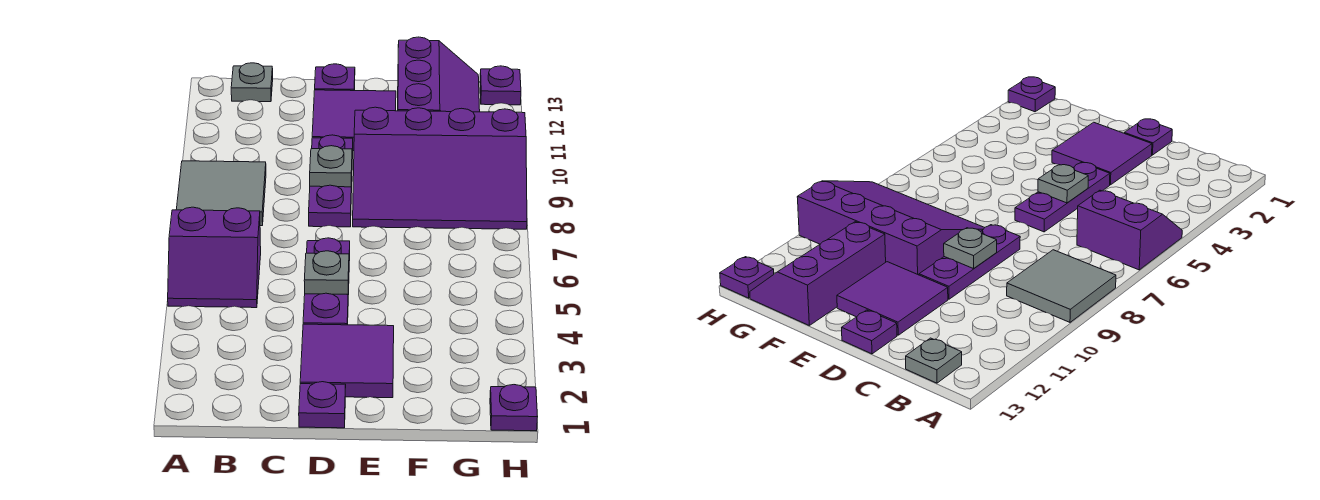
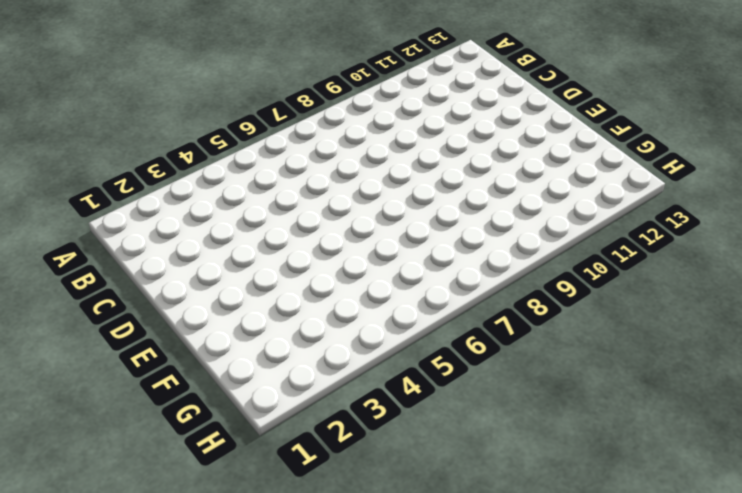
none -> purple slope A5:B6 level 1 top 6
none -> grey tile A8:B9 level 1
none -> grey plate B13 level 1

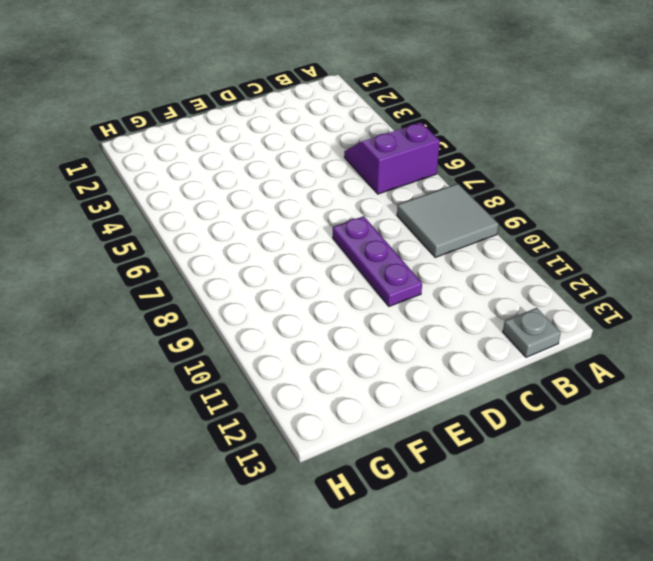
none -> purple plate D1 level 1
none -> purple tile D2:E3 level 1
none -> purple plate D4:D6 level 1

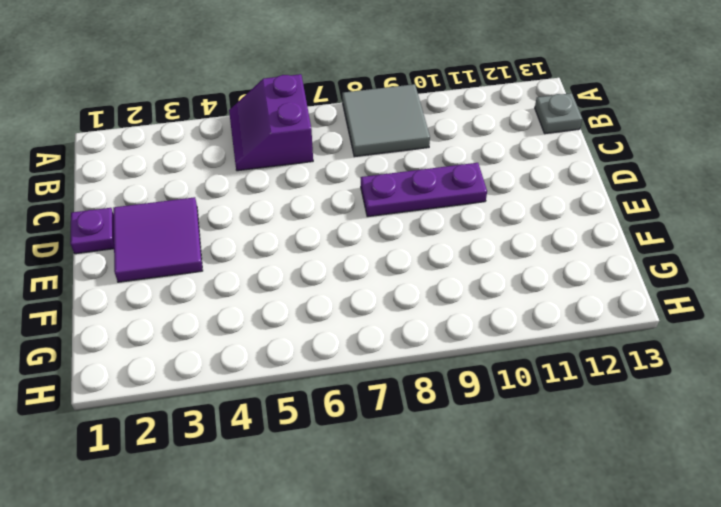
none -> purple plate D4:D6 level 1
none -> purple tile D11:E12 level 1
none -> purple plate D13 level 1

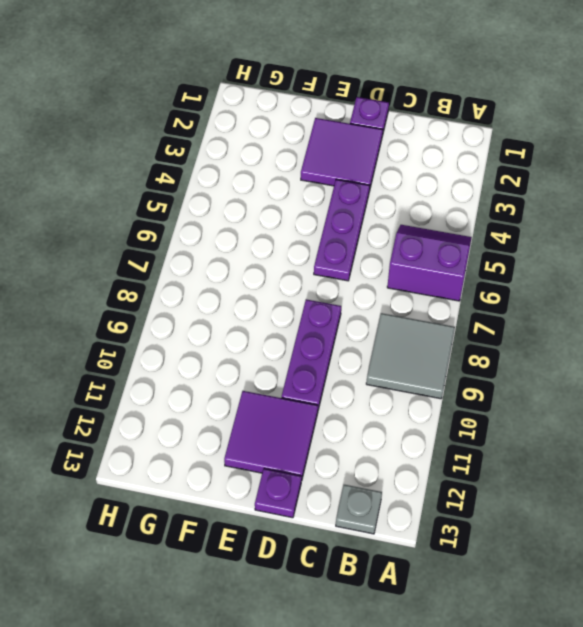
none -> purple slope E8:H10 level 1 top 10
none -> purple slope F11:G13 level 1 top F
none -> purple plate H1 level 1

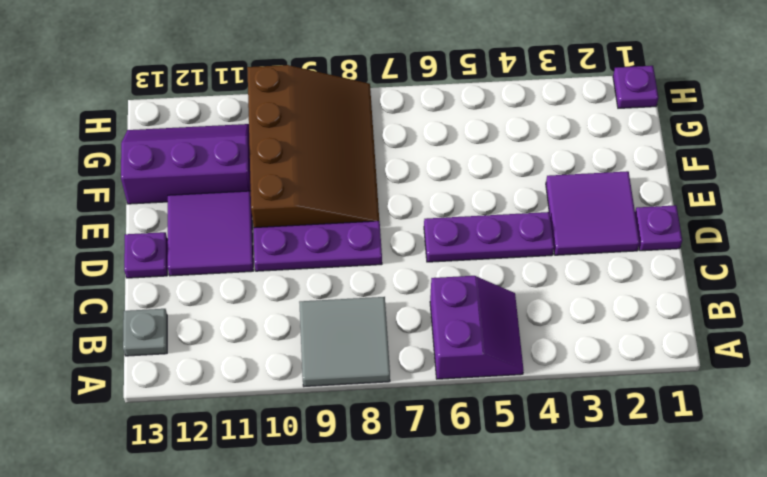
brown slope E8:H10 level 1 top 10 -> purple slope E8:H10 level 1 top 10
none -> purple plate H13 level 1
none -> grey plate D5 level 2
none -> grey plate D9 level 2

